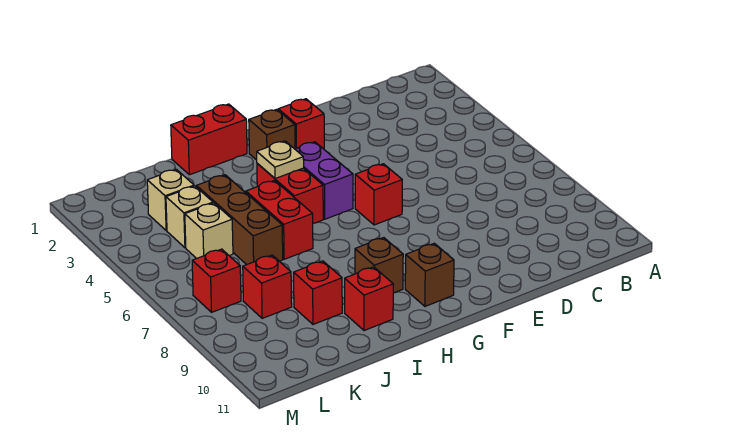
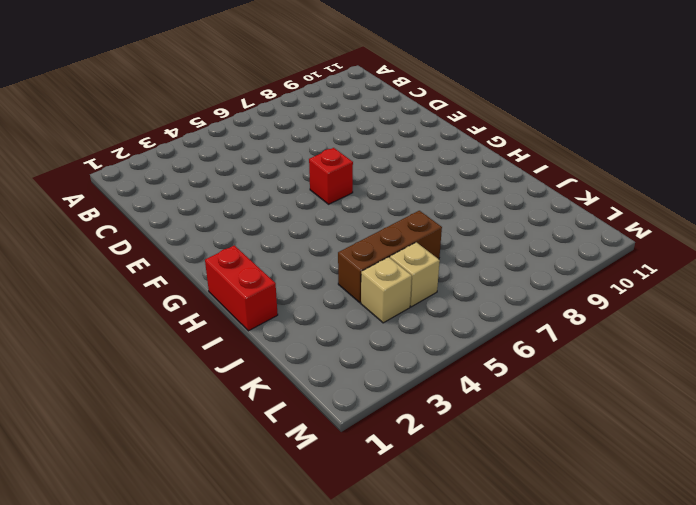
none -> red brick F2 level 1
none -> brown brick G2 level 1
none -> purple brick G4:G5 level 1

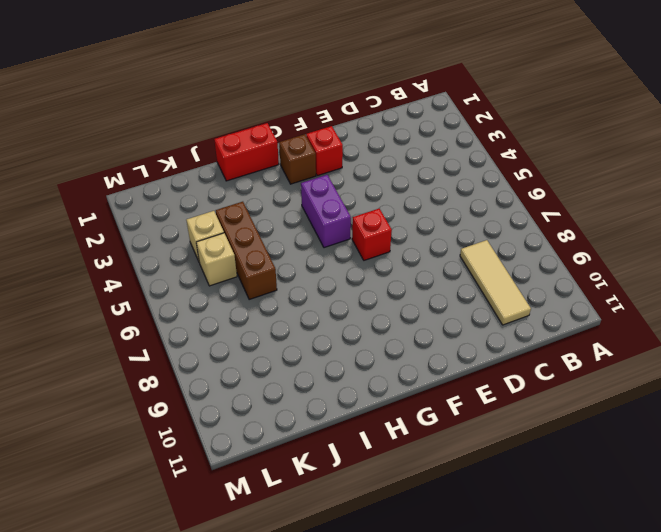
tan tile C8:C10 level 1 -> none
none -> brown brick G10 level 1
none -> red brick H4:H5 level 1
none -> brown brick H9 level 1

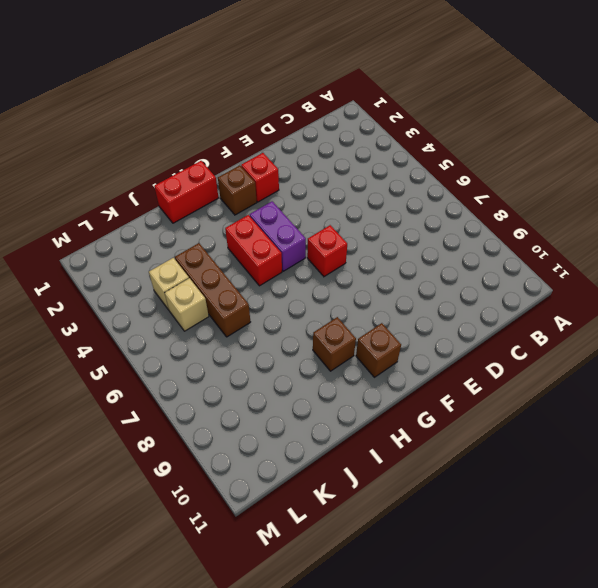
none -> red brick I5:I6 level 1
none -> red brick I10 level 1
none -> red brick J9 level 1

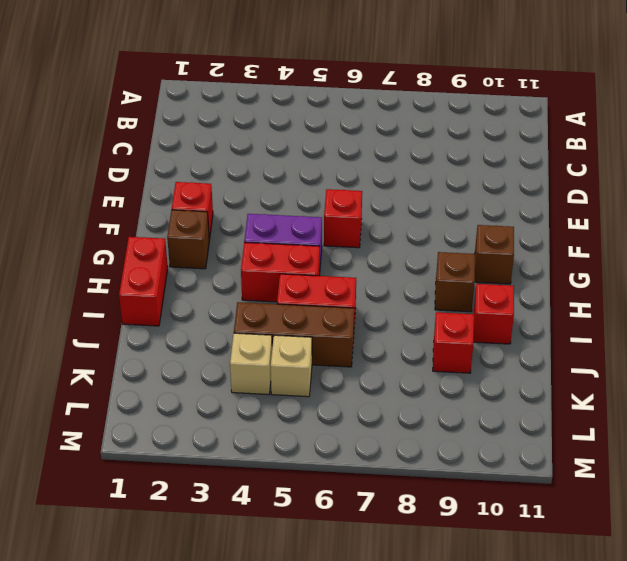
none -> tan brick K3 level 1
none -> red brick K8 level 1
none -> red brick L7 level 1

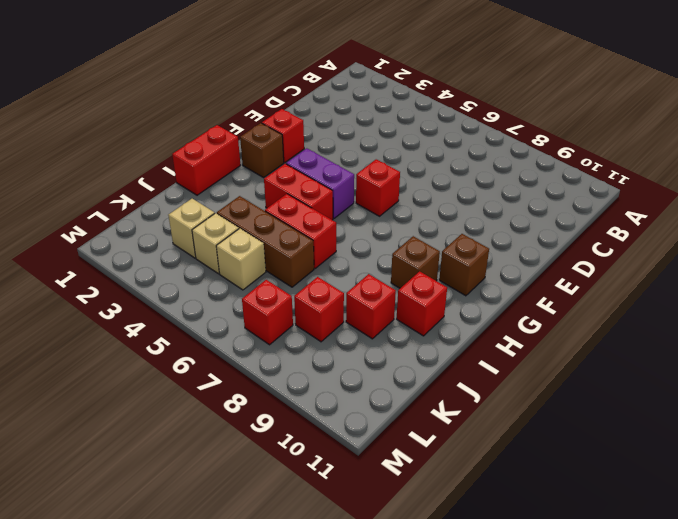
none -> tan plate H4 level 2

